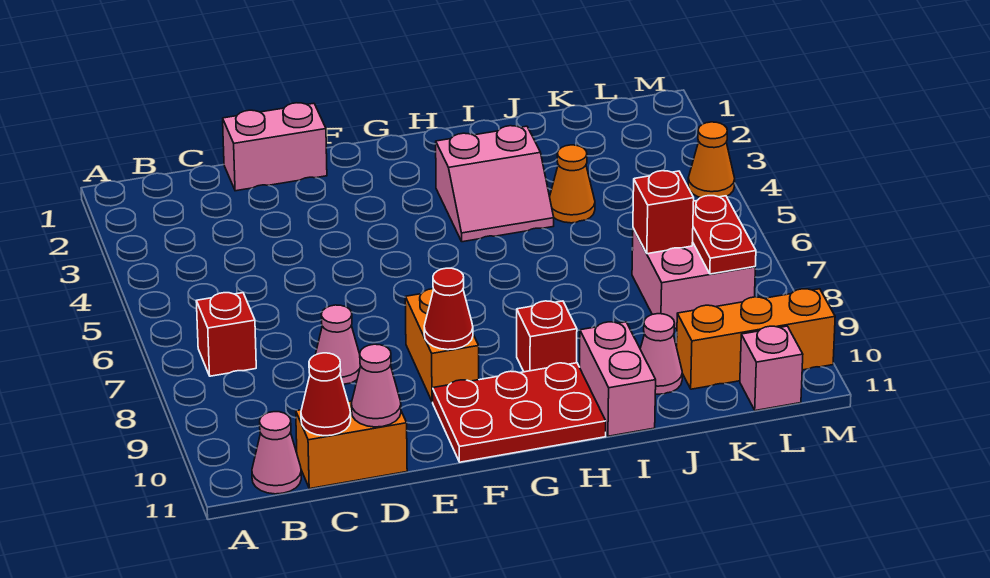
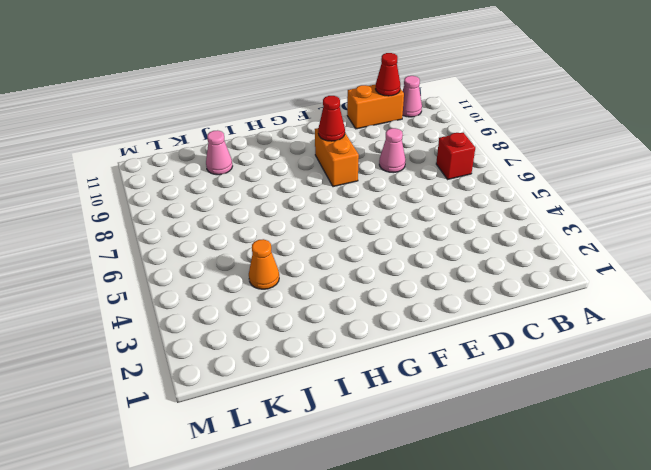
none -> pink brick D1:E1 level 1
none -> red plate F10:H11 level 1
none -> pink slope H3:I4 level 1 top 3

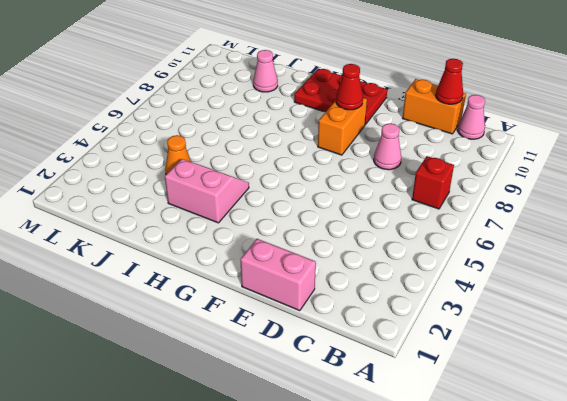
none -> red brick H9 level 1
none -> pink brick I10:I11 level 1
none -> pink brick K7:L8 level 1

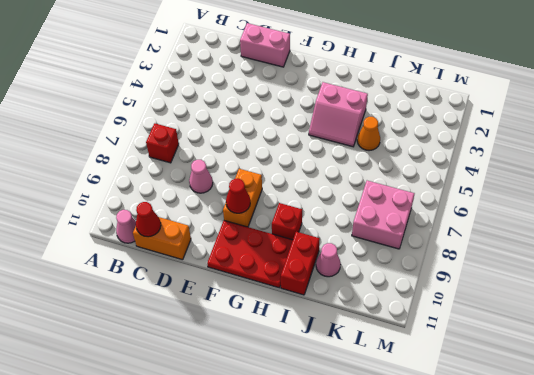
red brick I10:I11 level 1 -> pink brick I10:I11 level 1
none -> orange brick K10:M10 level 1
none -> pink brick L11 level 1
none -> orange cone M4 level 1

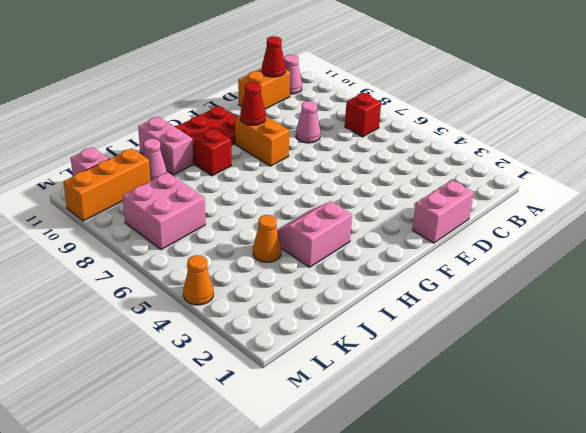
none -> pink cone D11 level 2
none -> red brick K7 level 2
none -> red plate L7:L8 level 2

